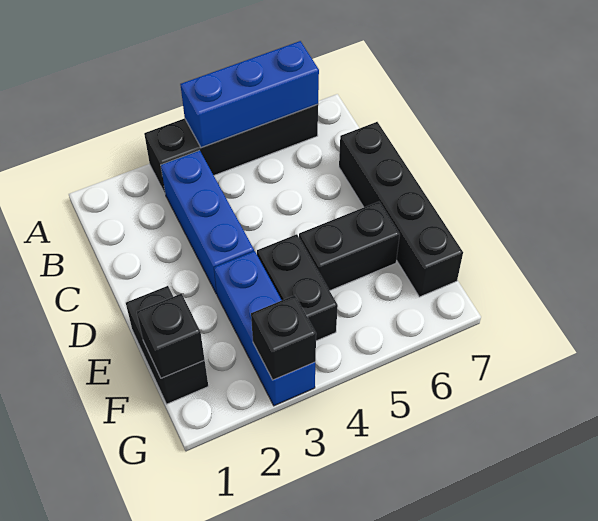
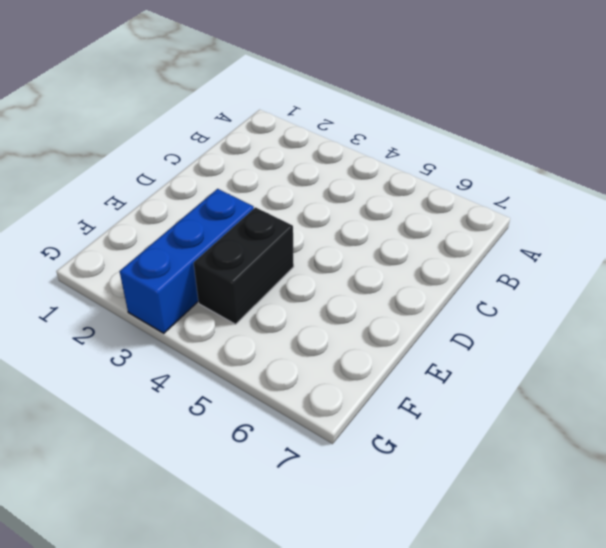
none -> black brick A3:A6 level 1
none -> blue brick B3:D3 level 1

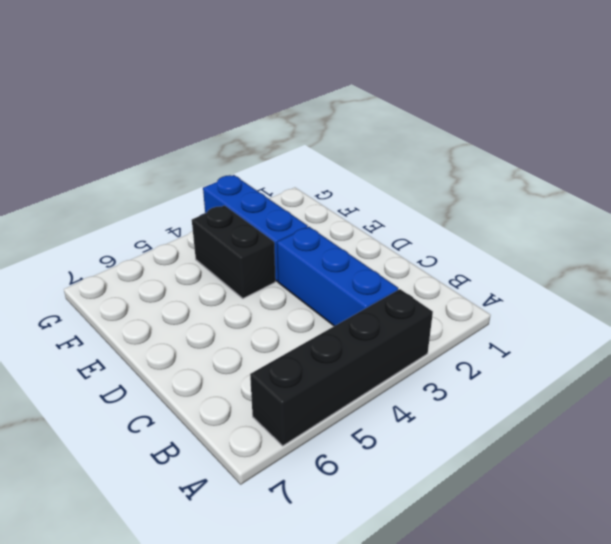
none -> black brick C7:F7 level 1
none -> black brick E1:F1 level 1

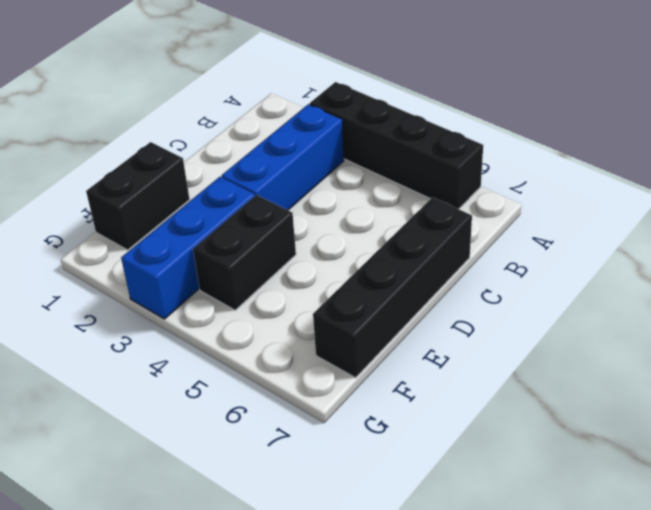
none -> black brick E5:E6 level 1
none -> blue brick A4:A6 level 2

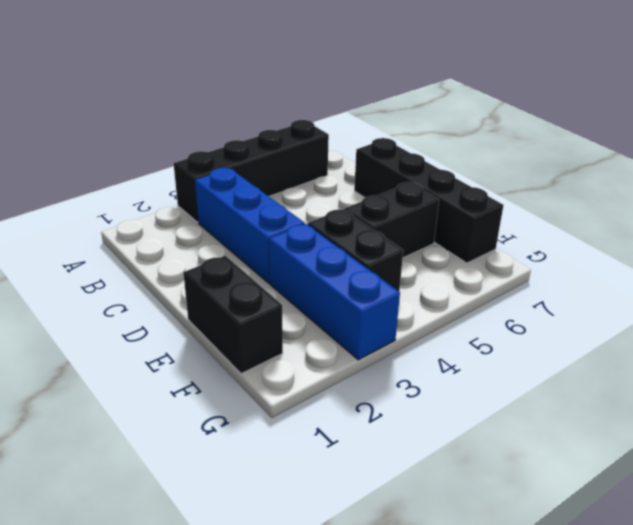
none -> blue brick A4:A6 level 2
none -> black brick F1 level 2

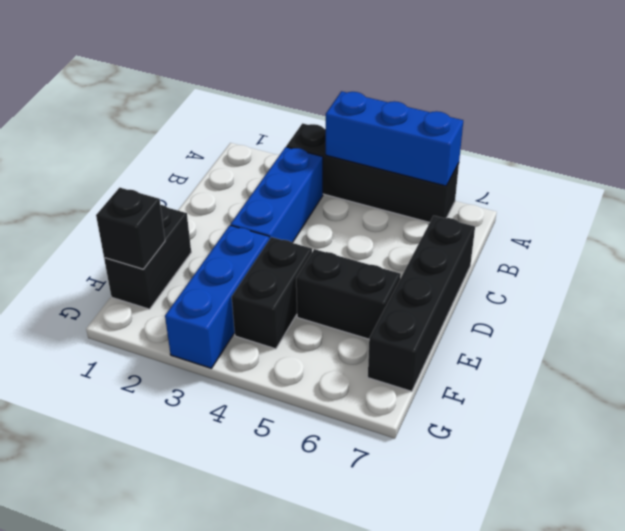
none -> black brick G3 level 2

